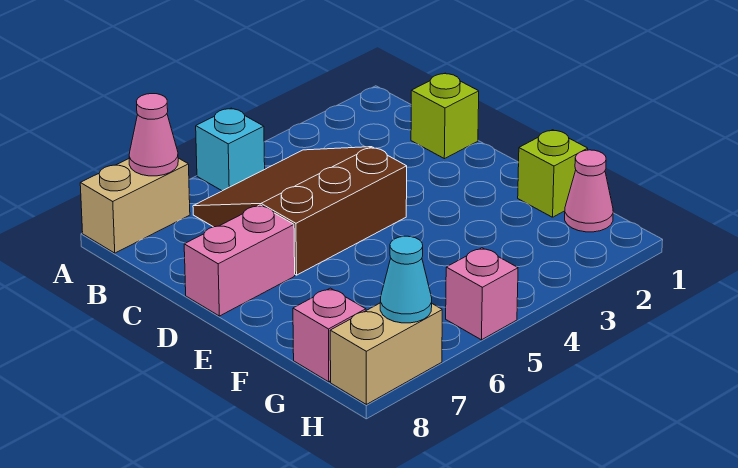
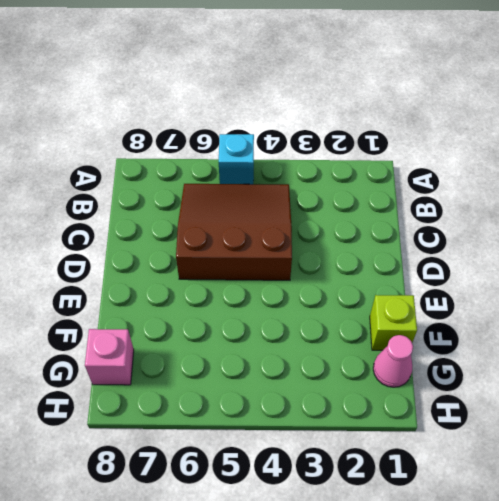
none -> tan brick A7:A8 level 1
none -> lime brick C1 level 1
none -> pink brick D7:D8 level 1

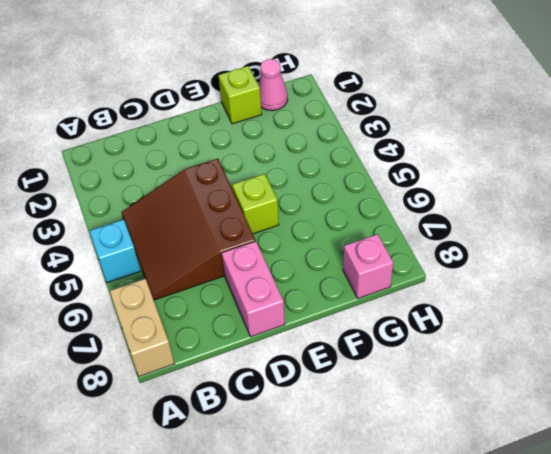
lime brick E5 level 1 -> lime brick C1 level 1
none -> pink brick H5 level 1
none -> tan brick H7:H8 level 1
none -> pink cone A7 level 2

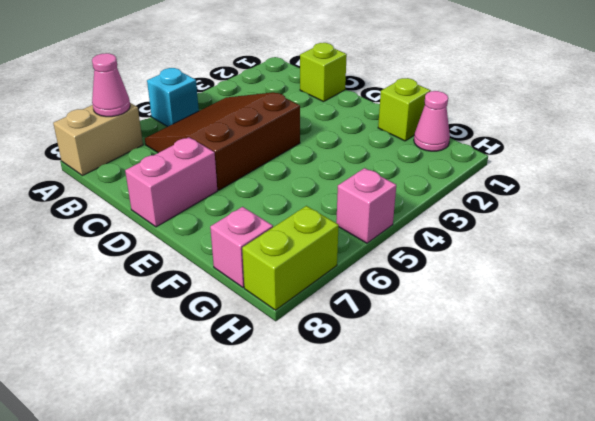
lime brick H7:H8 level 1 -> tan brick H7:H8 level 1
none -> cyan cone H7 level 2

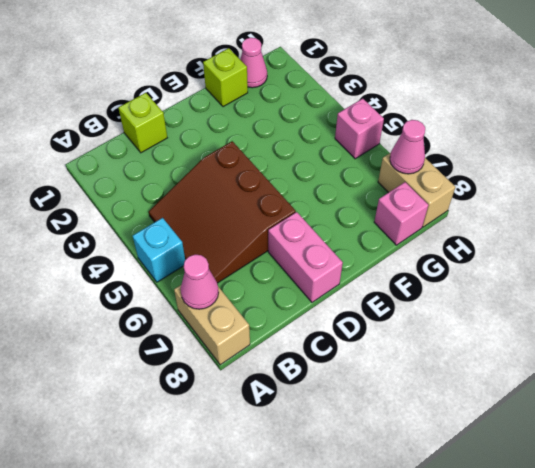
pink cone H7 level 2 -> cyan cone H7 level 2

